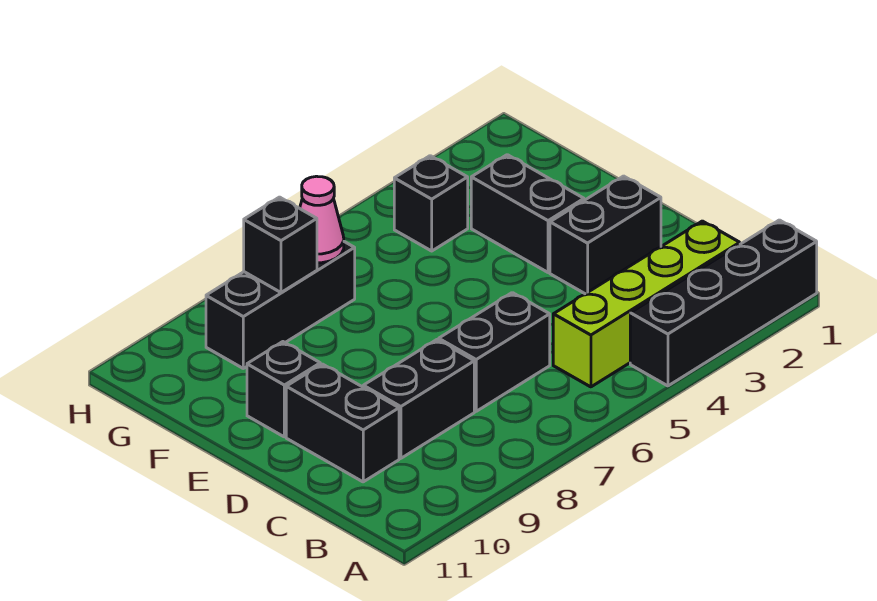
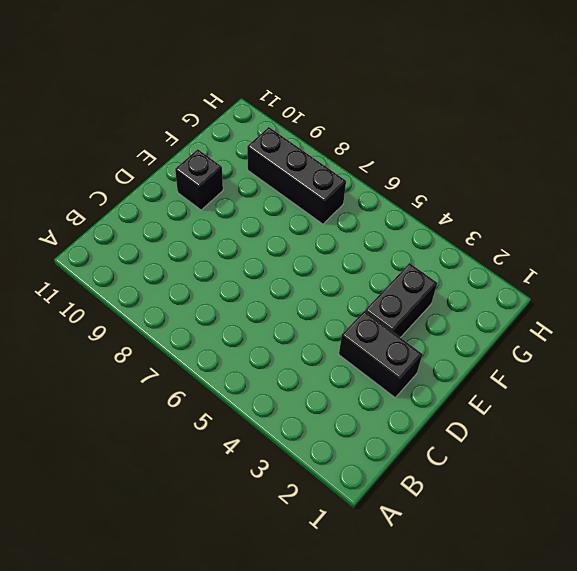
none -> black brick A1:A4 level 1
none -> lime brick B2:B5 level 1
none -> black brick C6:C7 level 1

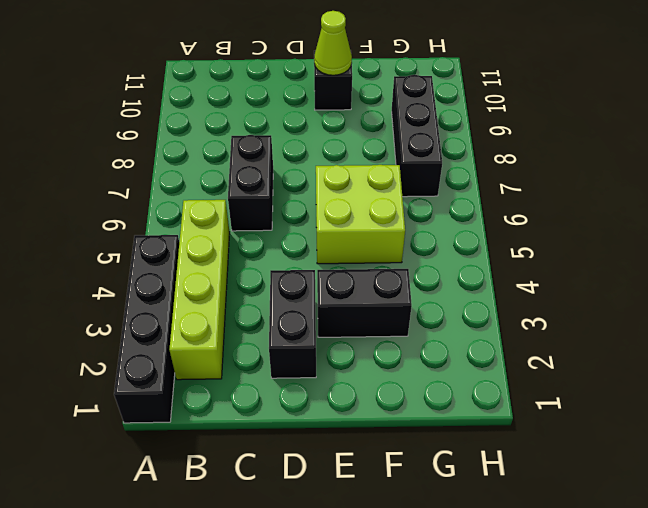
lime brick E5:F6 level 1 -> none
lime cone E10 level 2 -> none
none -> black brick C8:C9 level 1
none -> black brick C10:D10 level 1
none -> black brick G4 level 1

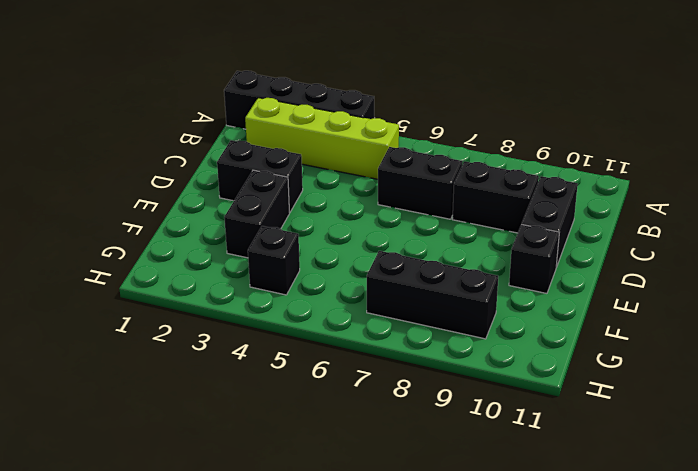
none -> pink cone G7 level 2
none -> black brick G8 level 2

